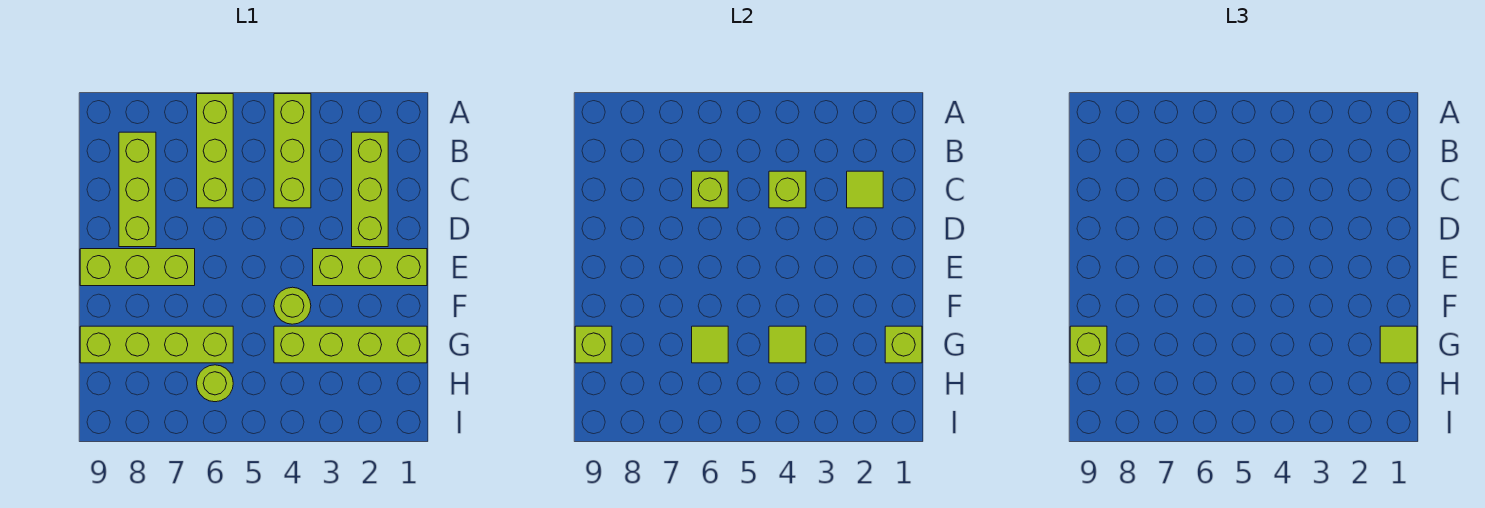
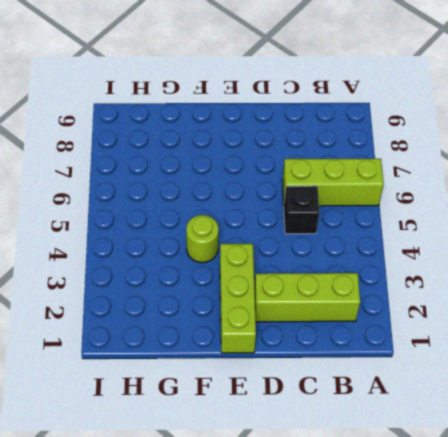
black brick C5 level 1 -> none
none -> lime brick A4:C4 level 1
none -> lime brick B8:D8 level 1
none -> lime brick E7:E9 level 1

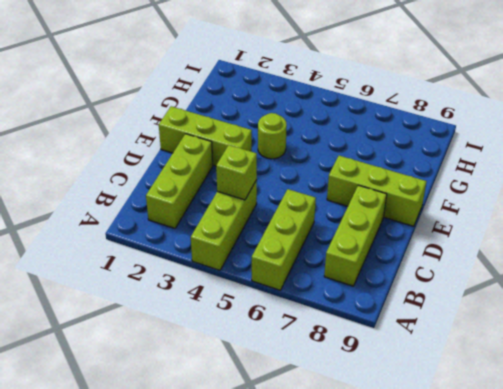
none -> lime brick G1:G4 level 1
none -> lime brick G6:G9 level 1
none -> lime round brick H6 level 1

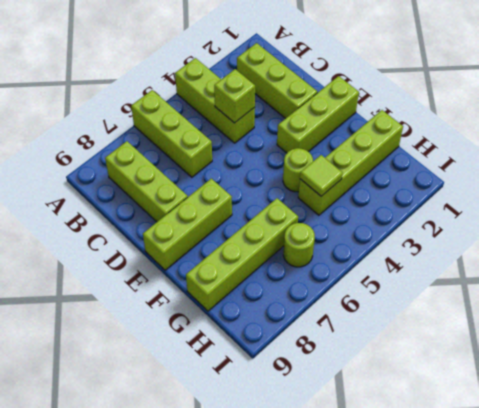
none -> lime tile C2 level 2
none -> lime brick C6 level 2
none -> lime brick G1 level 2

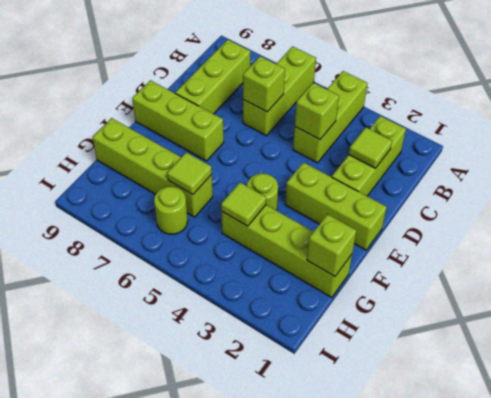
none -> lime brick G9 level 2
none -> lime tile G1 level 3
none -> lime brick G9 level 3

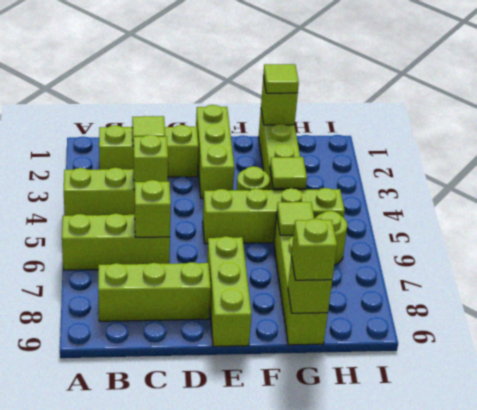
lime brick E5:H5 level 1 -> none

